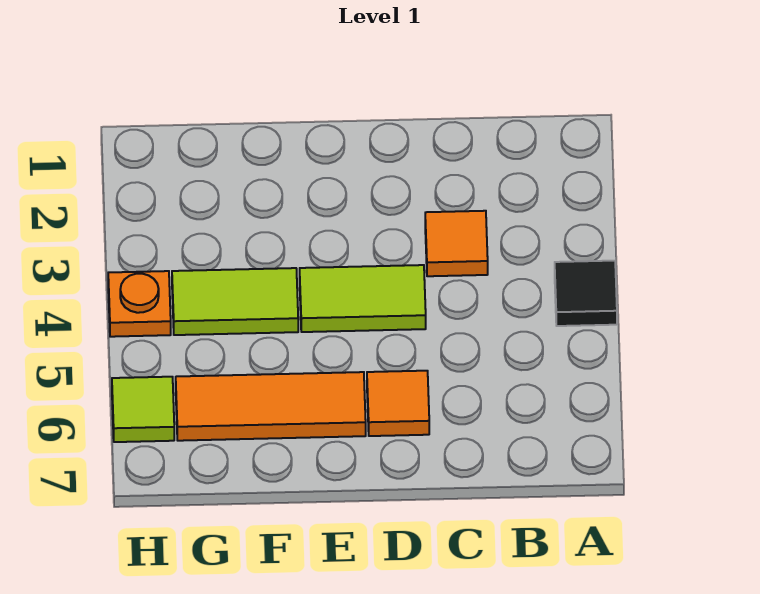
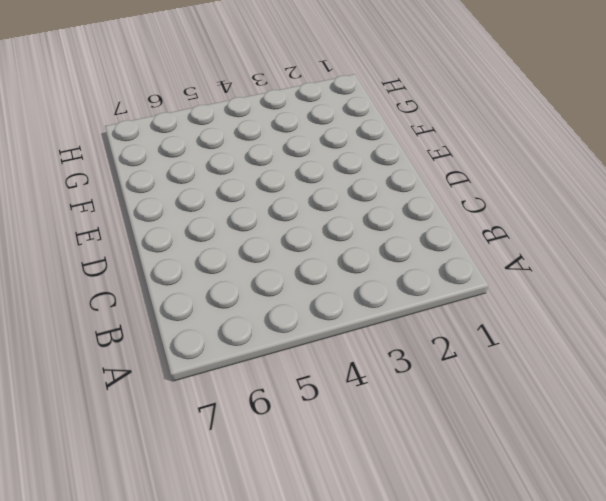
none -> black tile A4 level 1
none -> orange tile C3 level 1

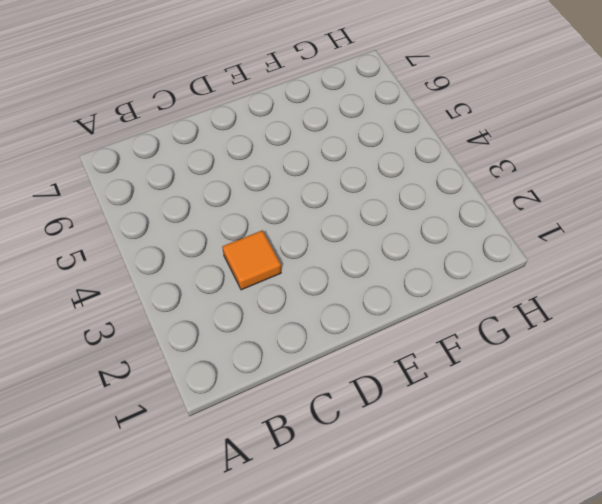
none -> black tile A4 level 1
none -> lime tile D4:E4 level 1

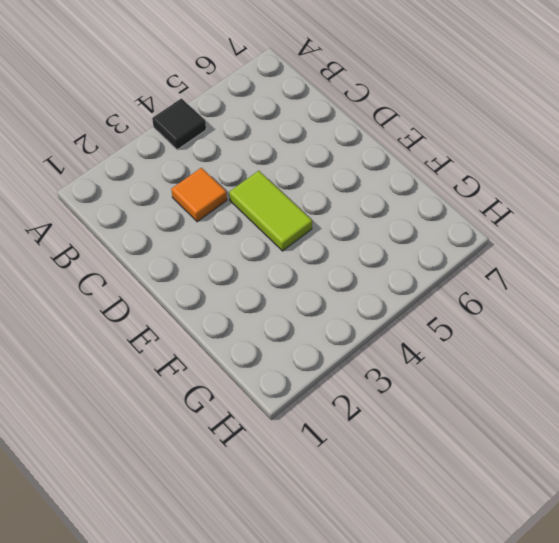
none -> orange tile D6 level 1
none -> orange tile E6:G6 level 1

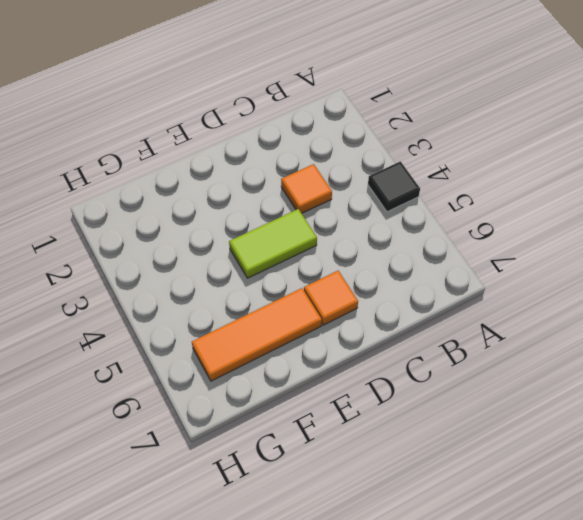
none -> lime tile F4:G4 level 1
none -> orange plate H4 level 1

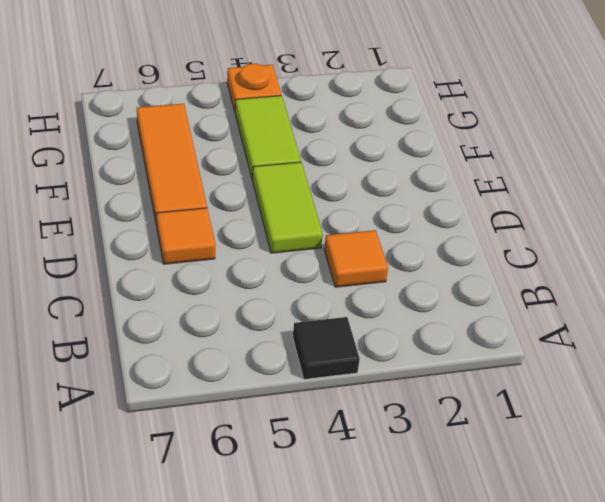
none -> lime tile H6 level 1

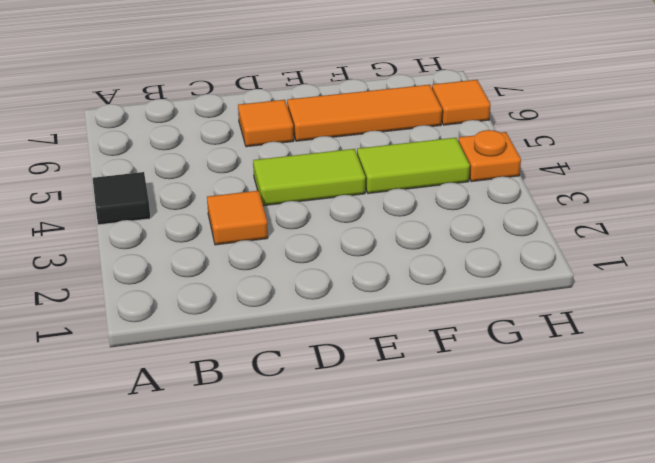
orange tile H6 level 1 -> lime tile H6 level 1

